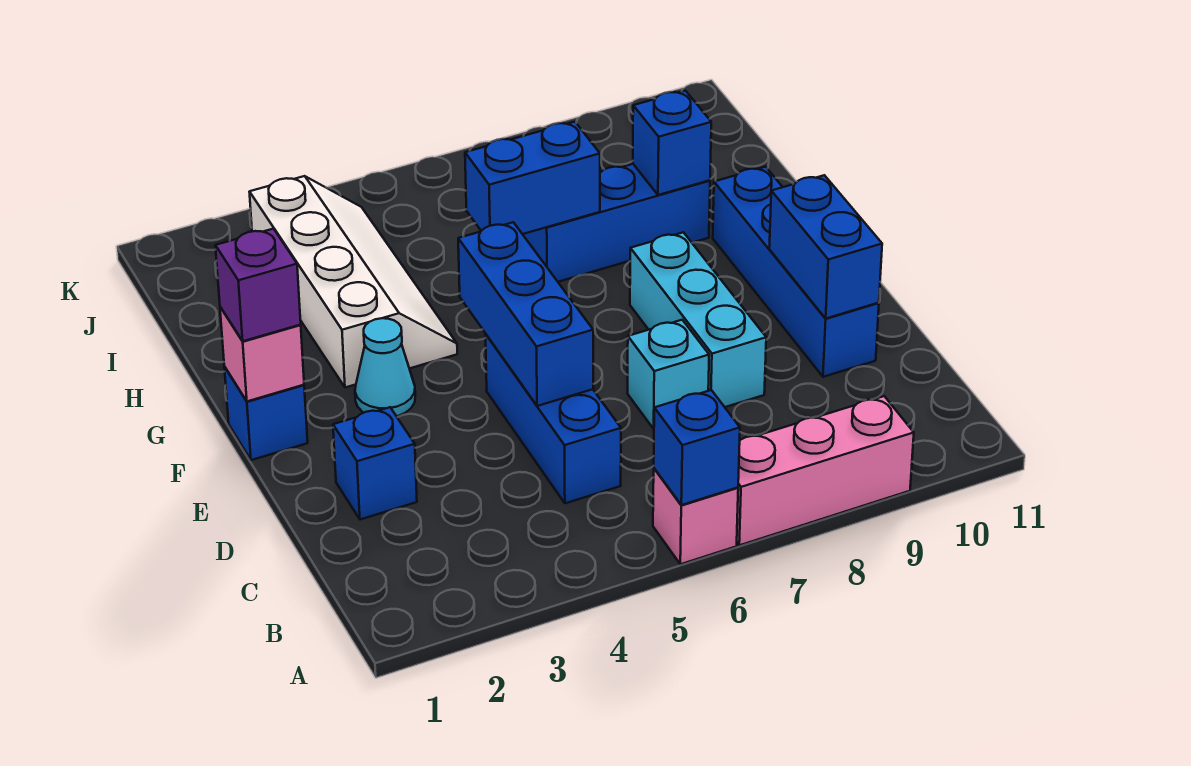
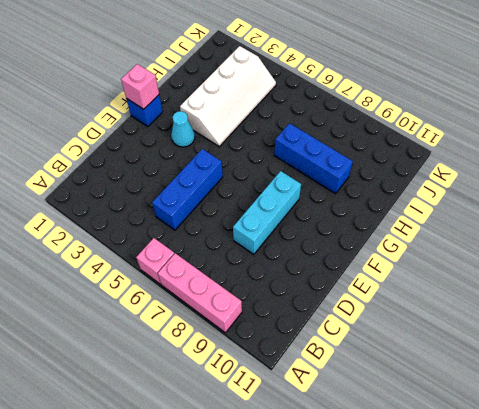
none -> blue brick D2 level 1
none -> cyan brick D7 level 1
none -> blue brick D10:G10 level 1

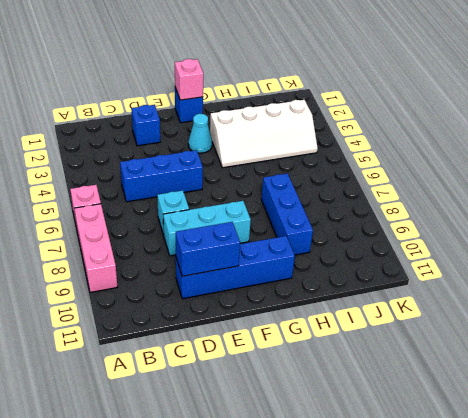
none -> blue brick A6 level 2
none -> blue brick D5:F5 level 2
none -> blue brick H6:H7 level 2

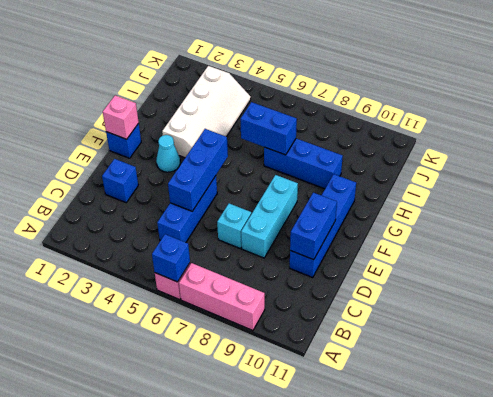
none -> blue brick H9 level 2
none -> purple brick F1 level 3

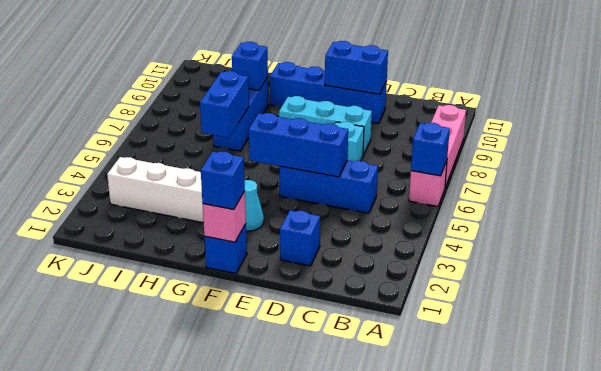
blue brick F1 level 3 -> purple brick F1 level 3

